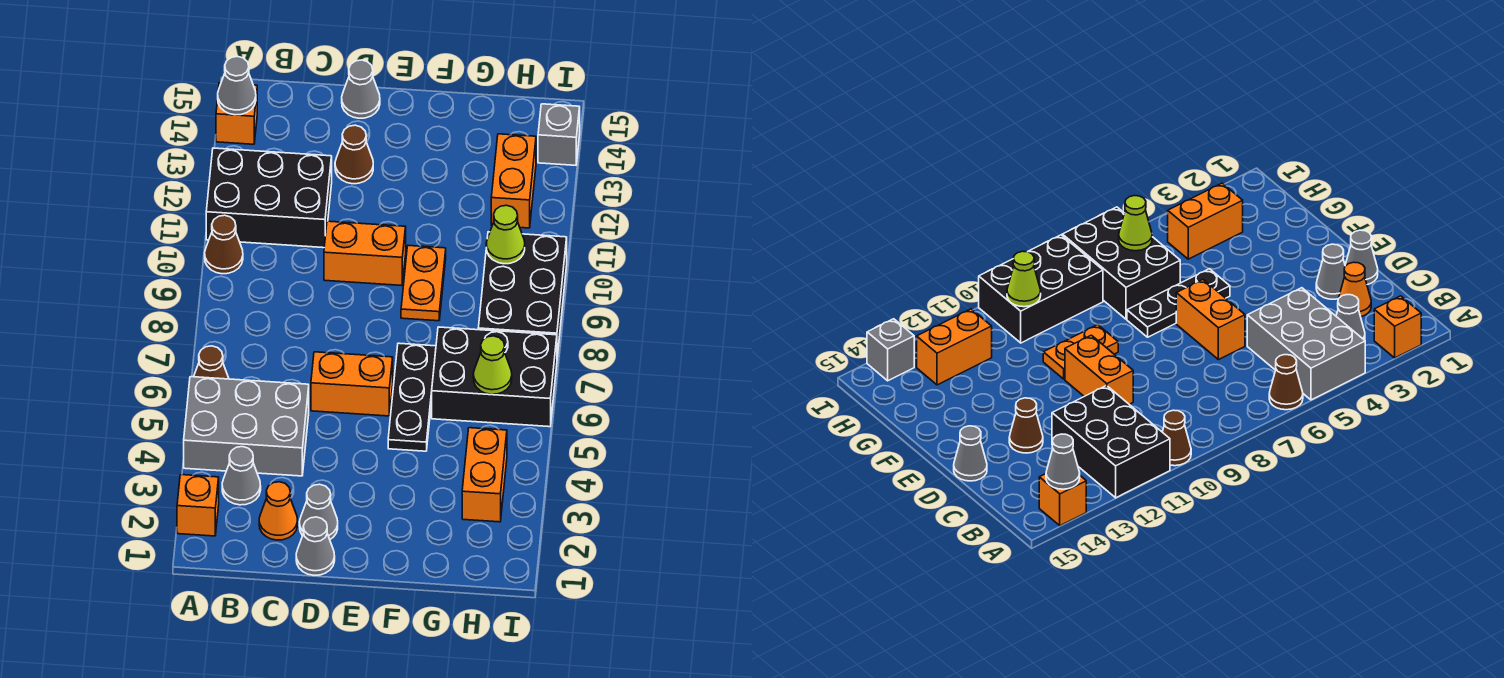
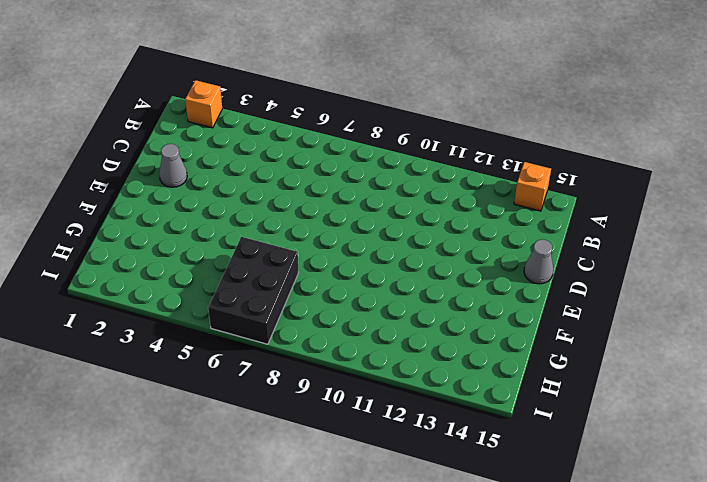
none -> grey brick A4:C5 level 1
none -> brown cone A6 level 1
none -> brown cone A10 level 1

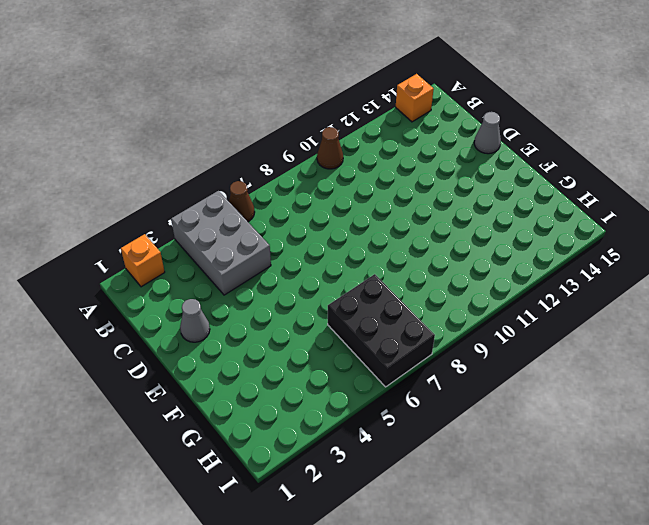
none -> black brick A11:C12 level 1
none -> grey cone B3 level 1
none -> orange cone C2 level 1

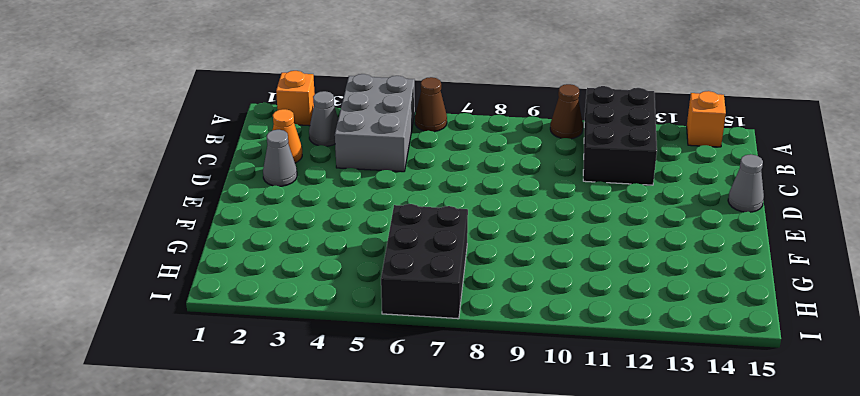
none -> grey cone D1 level 1
none -> orange brick D6:E6 level 1
none -> orange brick D10:E10 level 1

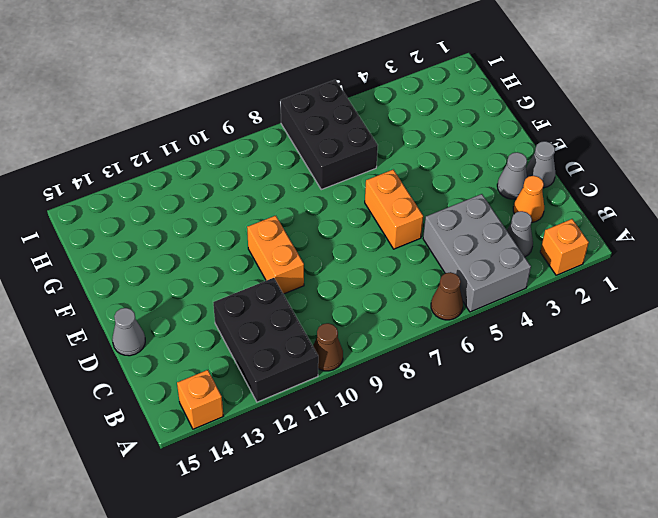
none -> brown cone D13 level 1
none -> black plate F5:F7 level 1
none -> orange plate F9:F10 level 1

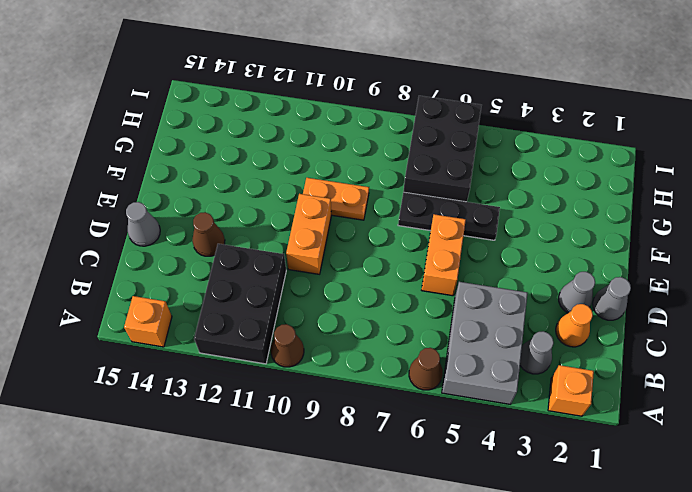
none -> orange brick H3:H4 level 1
none -> black brick H8:I10 level 1
none -> orange brick H12:H13 level 1

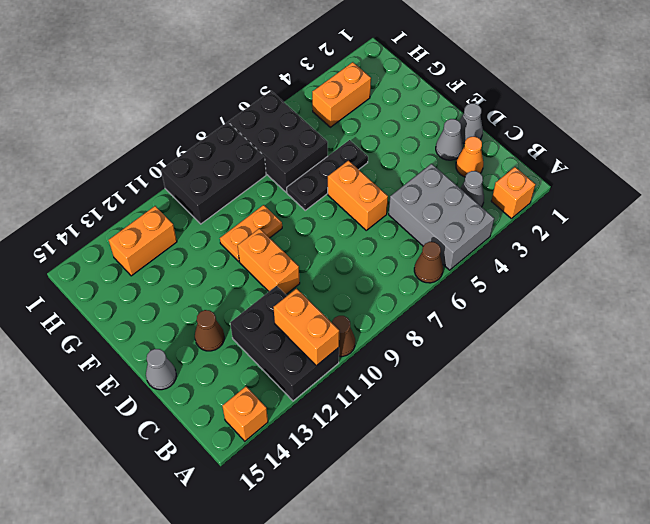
orange brick A11:B11 level 2 -> none
none -> grey brick I14 level 1
none -> grey cone A14 level 2
none -> lime cone H6 level 2

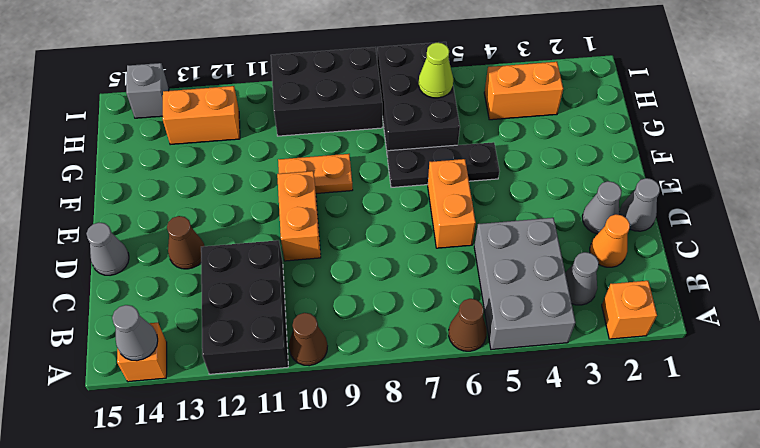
none -> lime cone H10 level 2

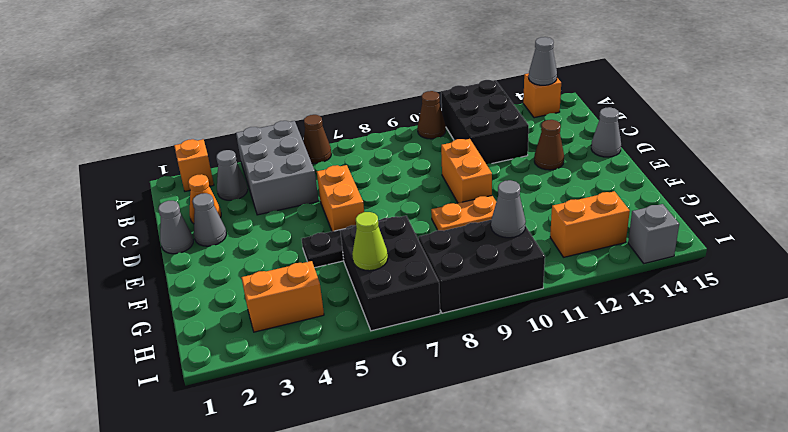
grey cone H10 level 2 -> lime cone H10 level 2

